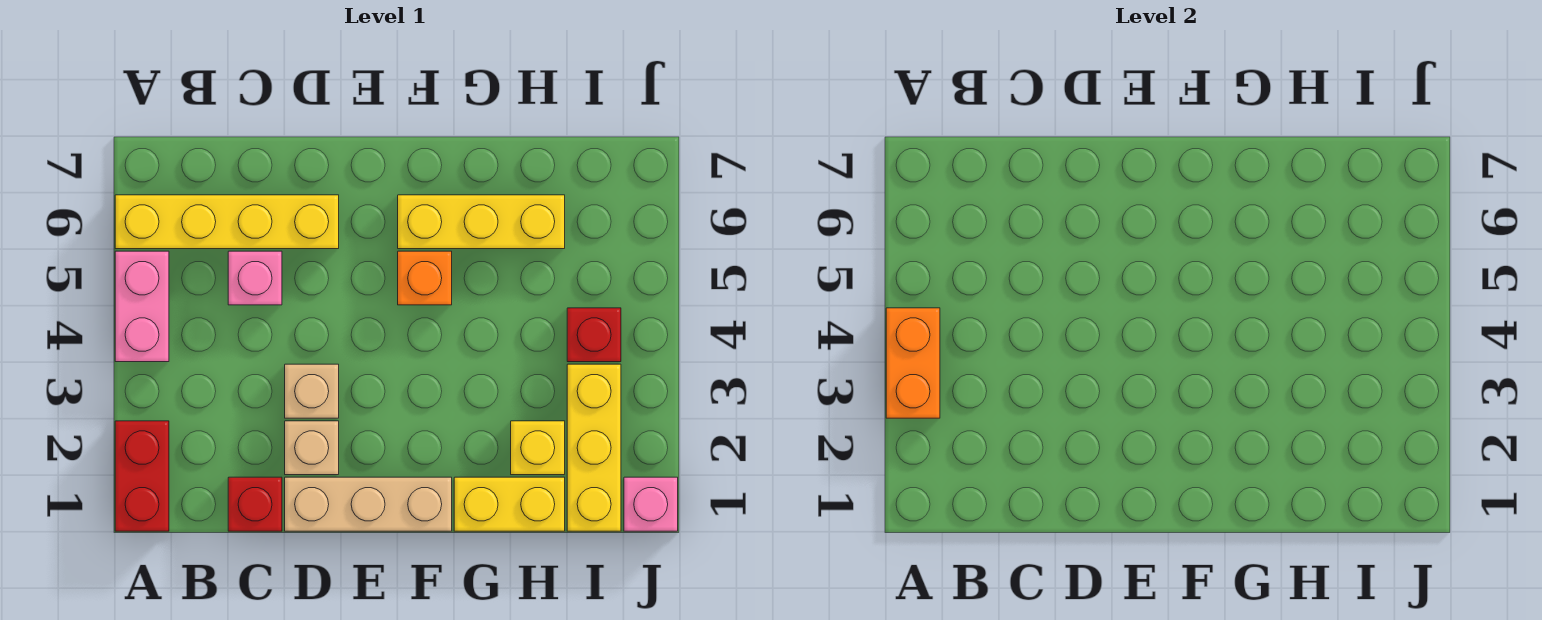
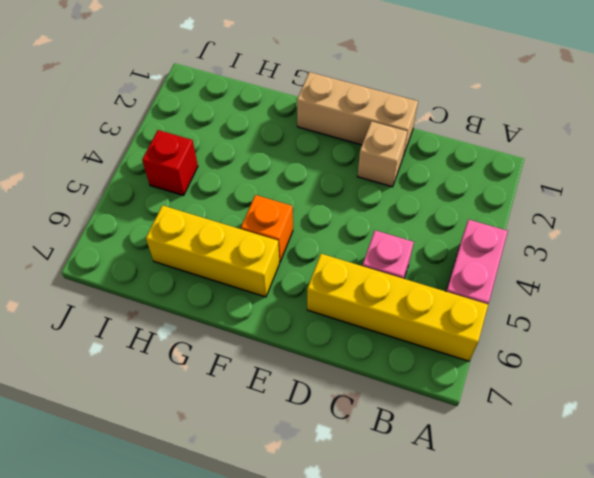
none -> red brick A1:A2 level 1
none -> red brick C1 level 1
none -> tan brick D3 level 1

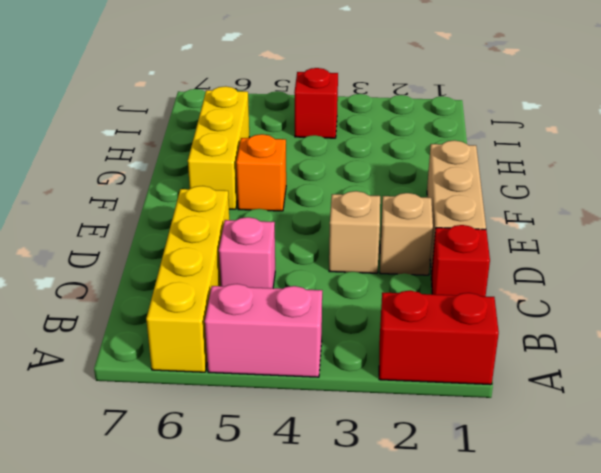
none -> yellow brick G1:H1 level 1
none -> yellow brick H2 level 1
none -> yellow brick I1:I3 level 1

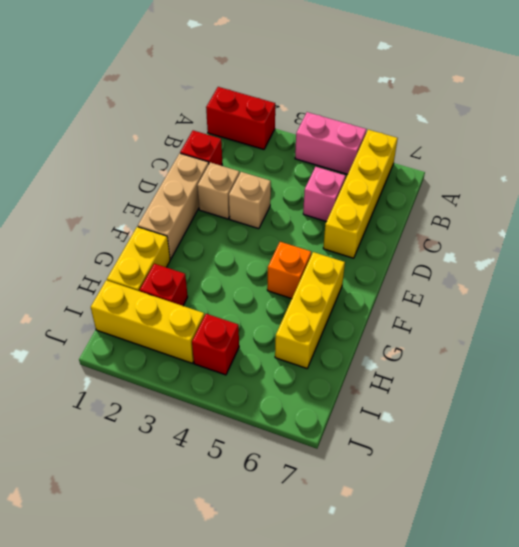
red brick H2 level 1 -> yellow brick H2 level 1
none -> pink brick J1 level 1
none -> orange brick A3:A4 level 2

